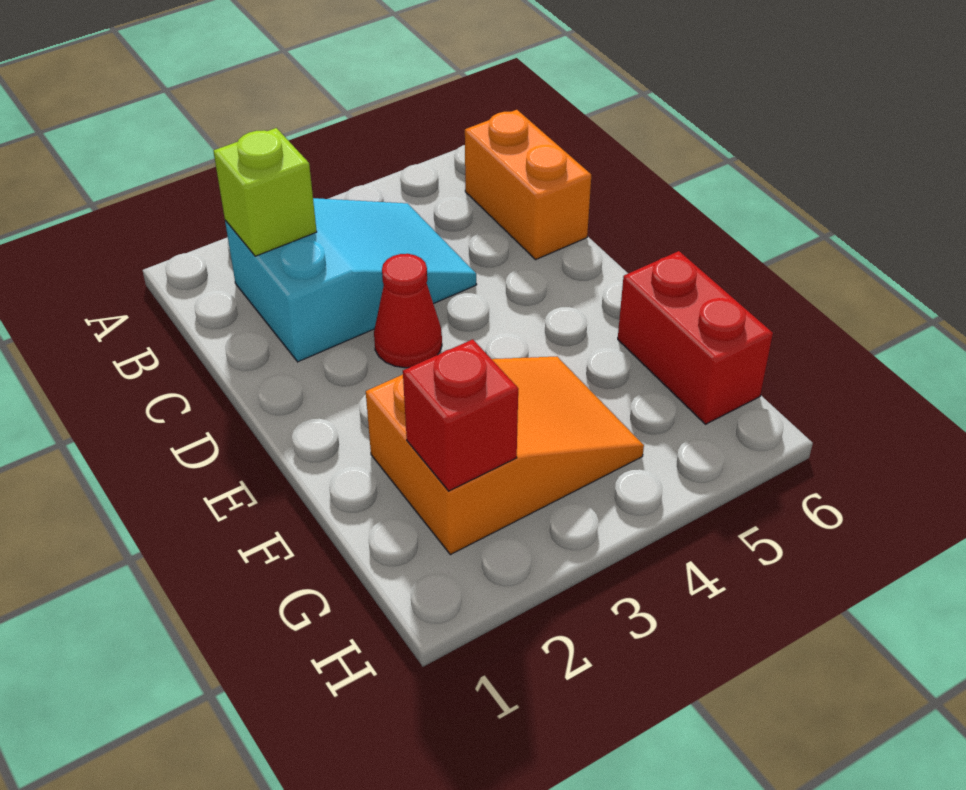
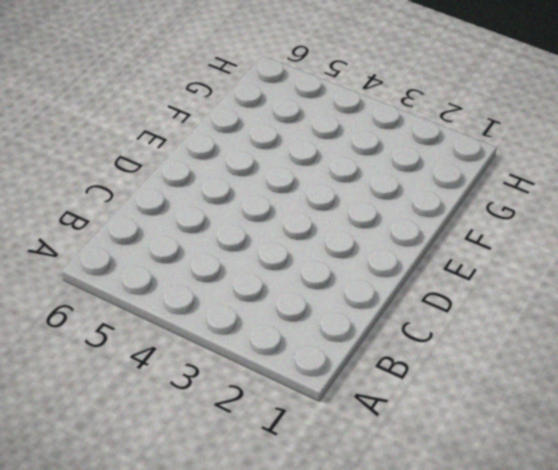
none -> cyan slope B2:C4 level 1 top 2
none -> orange brick B6:C6 level 1

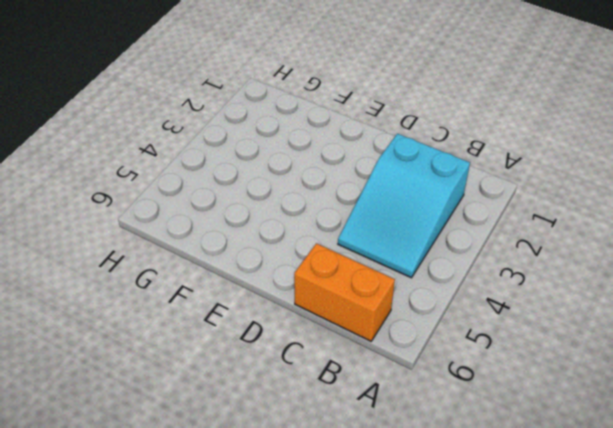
none -> red cone D3 level 1
none -> orange slope F2:G4 level 1 top 2

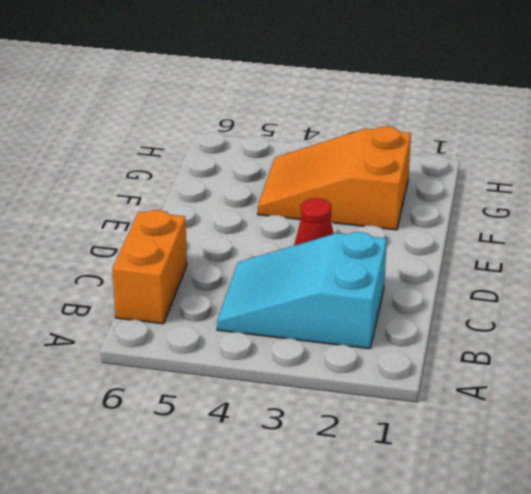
none -> red brick F6:G6 level 1
none -> lime brick B2 level 2

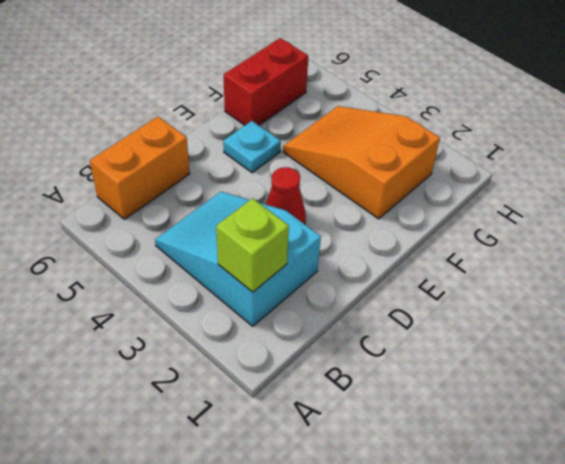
cyan plate E5 level 1 -> none
none -> red brick G2 level 2

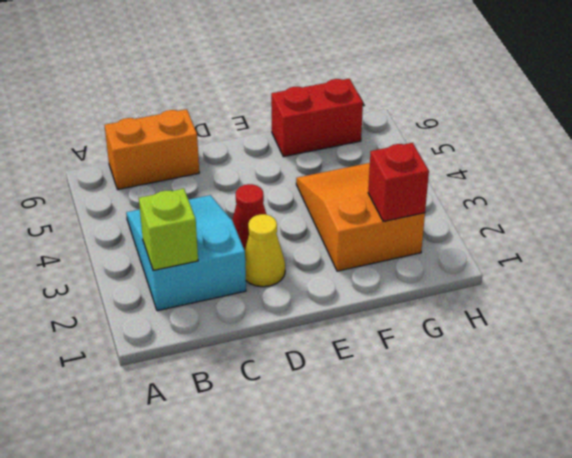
yellow cone D2 level 1 -> none

